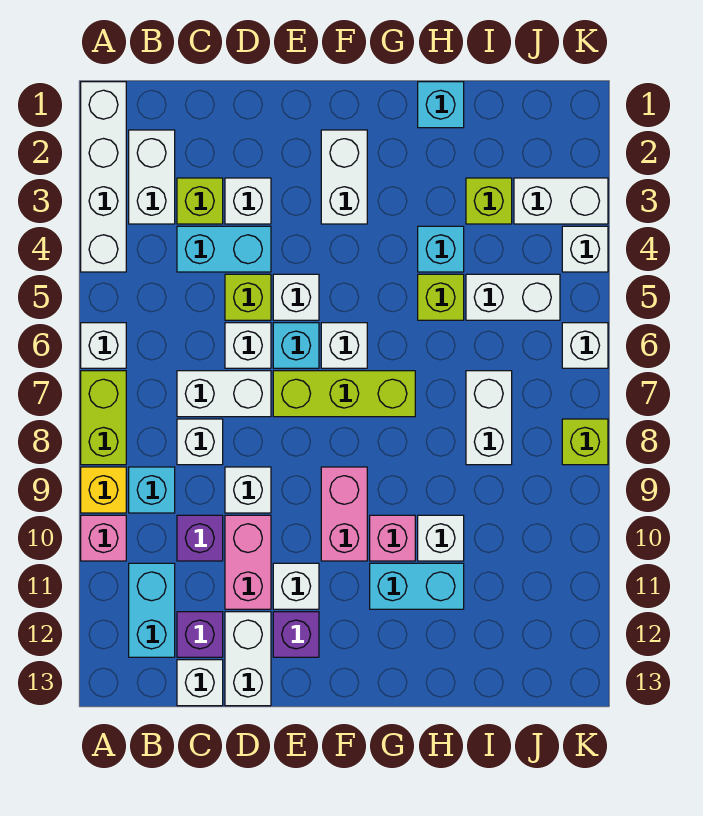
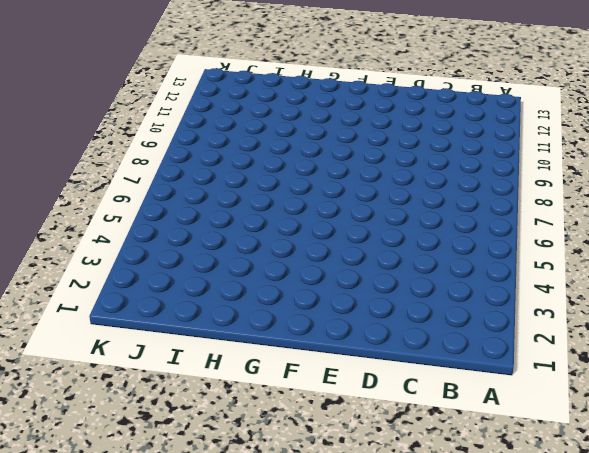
none -> white brick A1:A4 level 1
none -> white brick A6 level 1
none -> lime brick A7:A8 level 1
none -> yellow brick A9 level 1

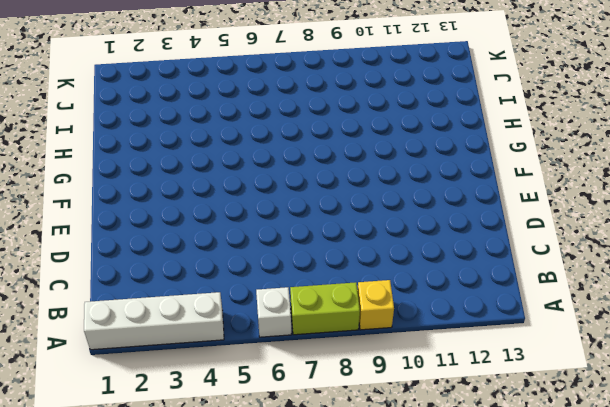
none -> pink brick A10 level 1
none -> white brick B2:B3 level 1
none -> cyan brick B9 level 1
none -> cyan brick B11:B12 level 1

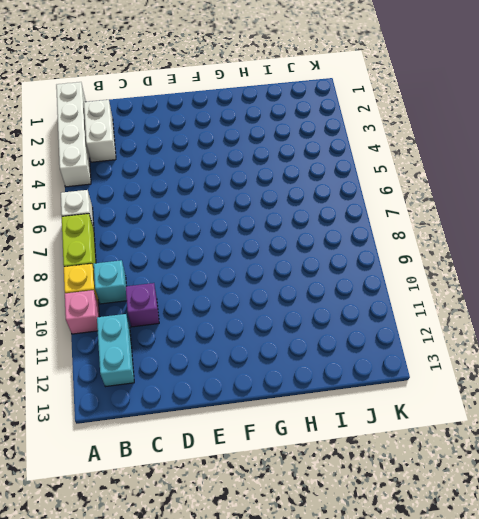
none -> lime brick C3 level 1
none -> cyan brick C4:D4 level 1
none -> white brick C7:D7 level 1
none -> white brick C8 level 1

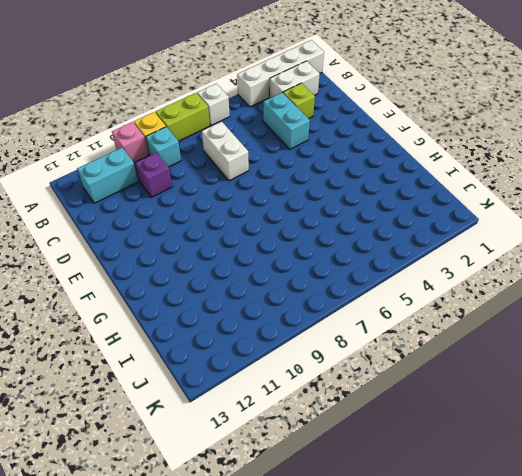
none -> white brick C8 level 1
none -> purple brick C12 level 1
none -> white brick C13 level 1
none -> white brick D3 level 1

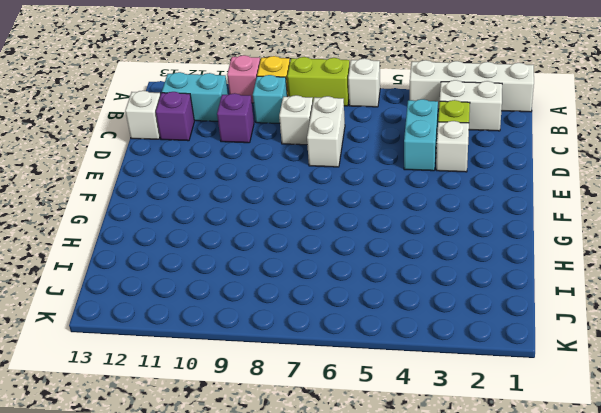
none -> lime brick D5 level 1
none -> white brick D6 level 1
none -> white brick D9 level 1
none -> pink brick D10:D11 level 1

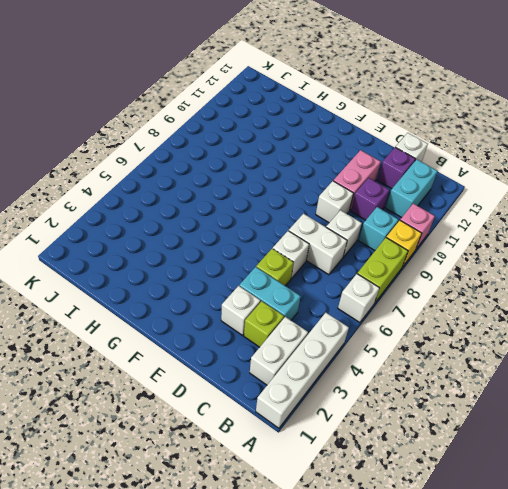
none -> white brick D12:D13 level 1
none -> white brick E5 level 1
none -> cyan brick E6 level 1
none -> lime brick E7:G7 level 1

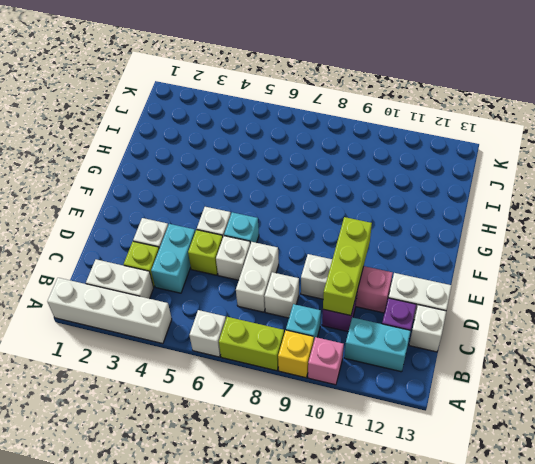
lime brick C10:E10 level 2 -> lime brick E7:G7 level 1
none -> white brick E11 level 1
none -> purple brick E12 level 1
none -> white brick F2:F3 level 1
none -> white brick F6 level 1

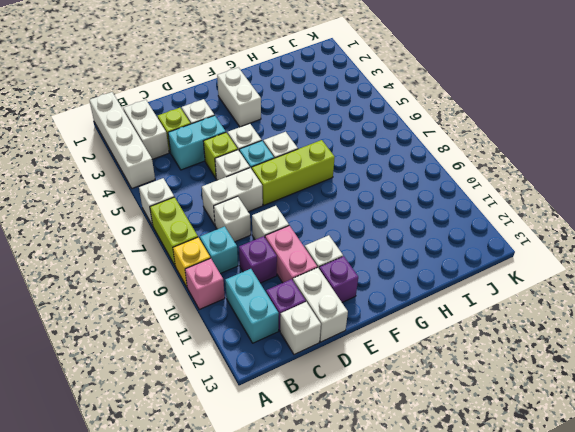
none -> pink brick F9:F10 level 1
none -> pink brick G10 level 1
none -> cyan brick G11:H11 level 1
none -> cyan brick H1 level 1

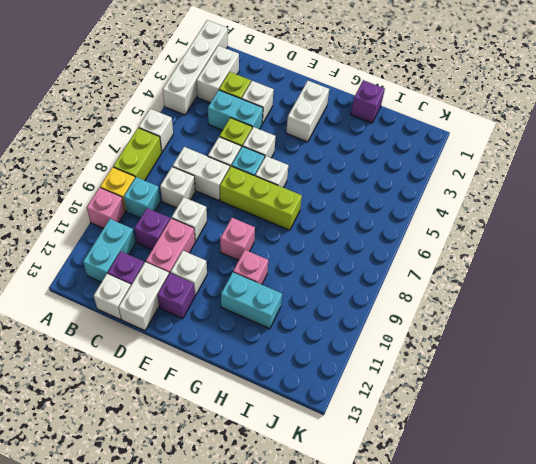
pink brick F9 level 1 -> pink brick F9:F10 level 1
purple brick H1 level 1 -> cyan brick H1 level 1
none -> cyan brick H4 level 1
none -> lime brick H5 level 1
none -> white brick H10 level 1
none -> lime brick I3 level 1

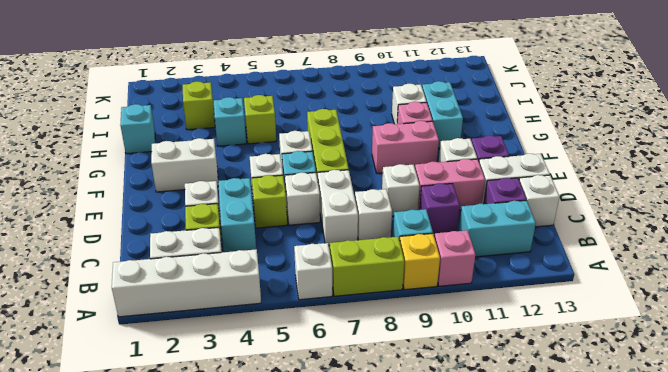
none -> white brick I5:J5 level 1
none -> white brick I7:I8 level 1
none -> white brick J3:K3 level 1
none -> white brick K4 level 1

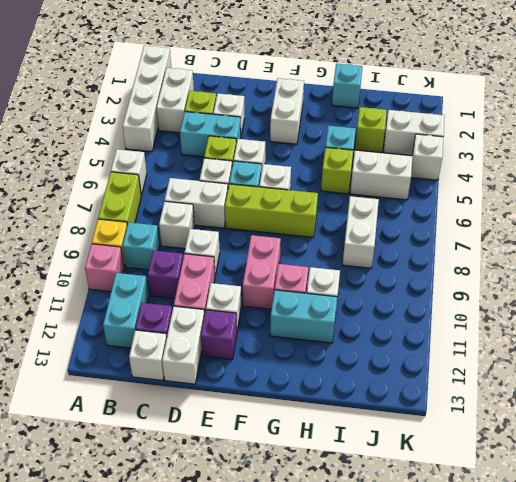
none -> white brick K6 level 1
none -> lime brick K8 level 1

